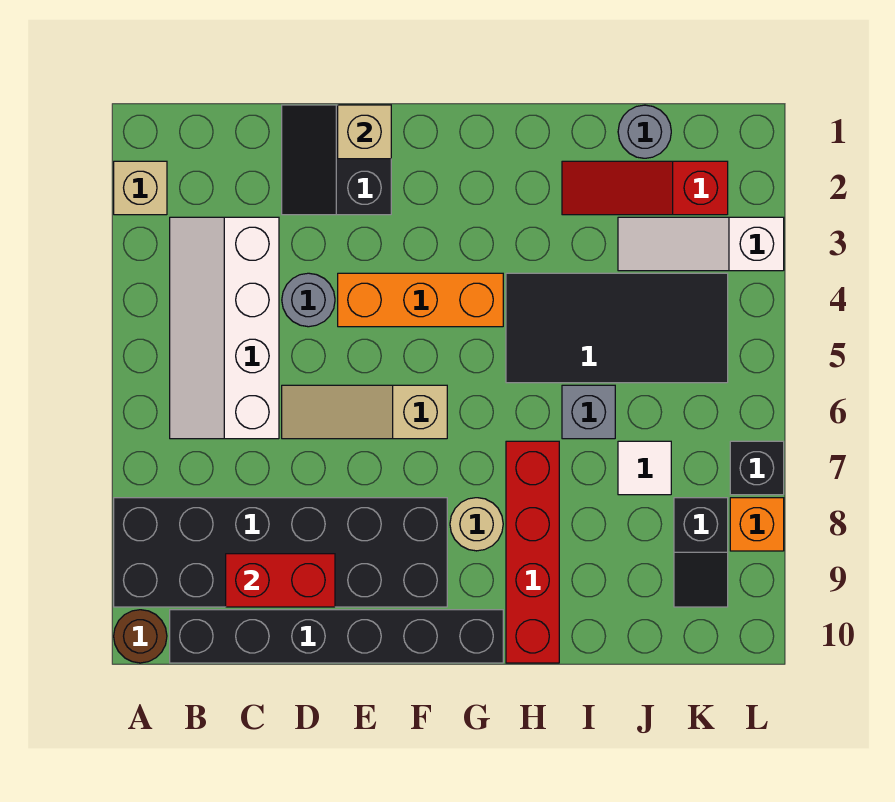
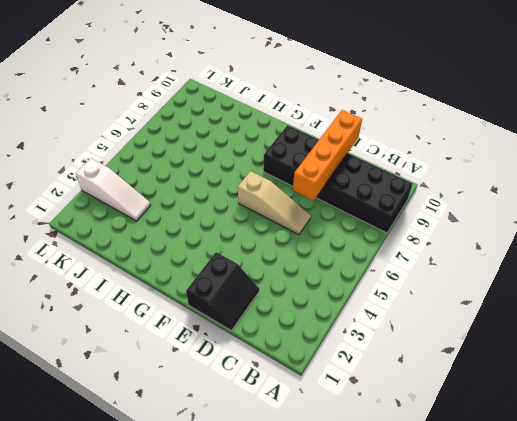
orange brick D7:D10 level 2 -> red brick C9:D9 level 2
none -> tan brick A2 level 1
none -> brown round brick A10 level 1
none -> white slope B3:C6 level 1 top C

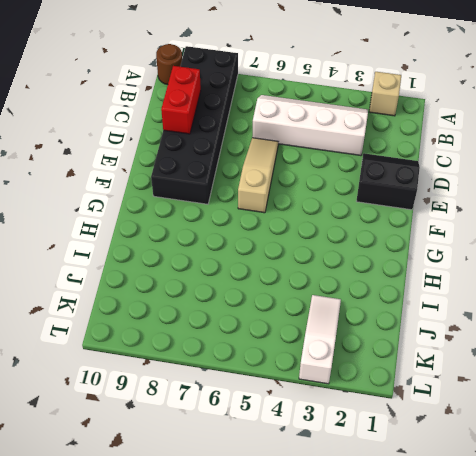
none -> black brick B10:G10 level 1
none -> grey round brick D4 level 1
none -> orange brick E4:G4 level 1

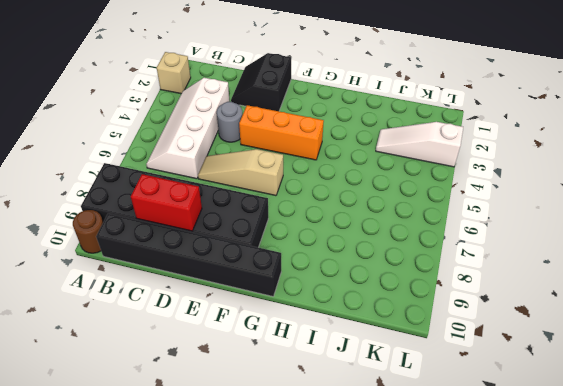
none -> tan round brick G8 level 1
none -> black tile H4:K5 level 1
none -> red brick H7:H10 level 1

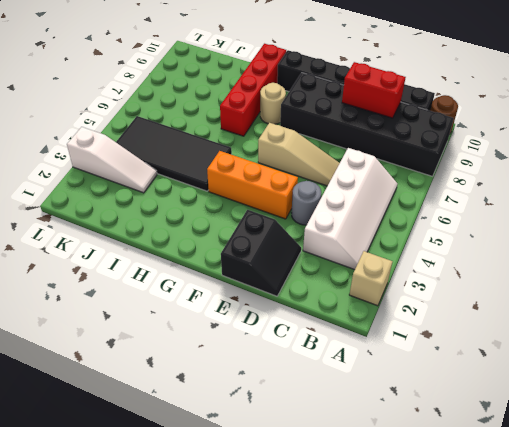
none -> red slope I2:K2 level 1 top K
none -> grey brick I6 level 1
none -> grey round brick J1 level 1

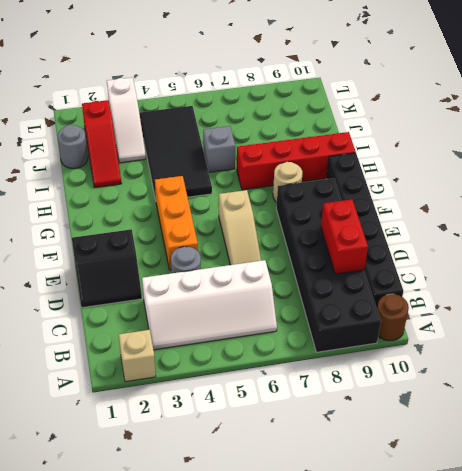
none -> white tile J7 level 1
none -> black slope K8:K9 level 1 top 8
none -> black brick L7 level 1

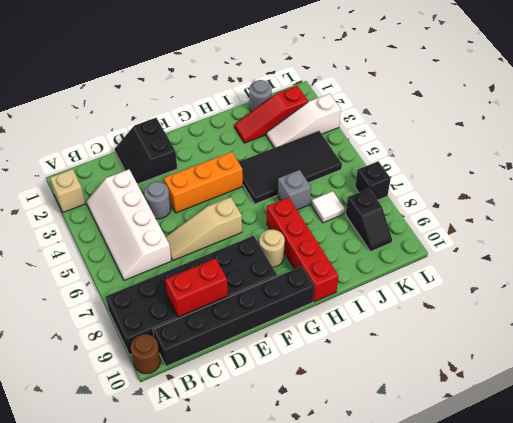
none -> orange brick L8 level 1
none -> tan brick E1 level 2

